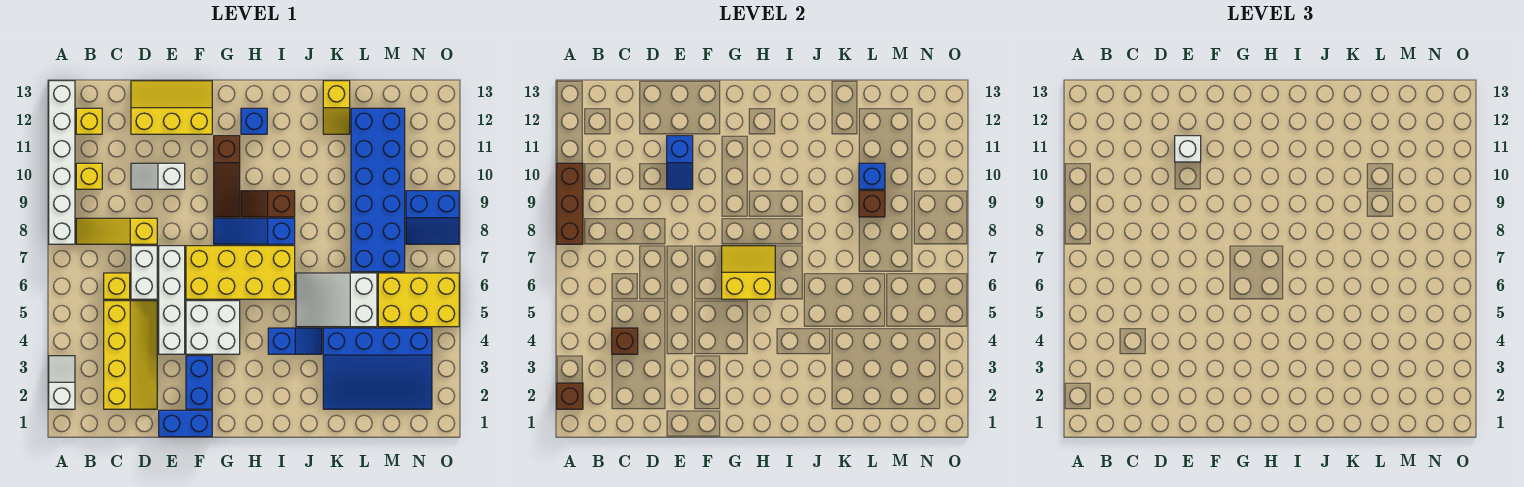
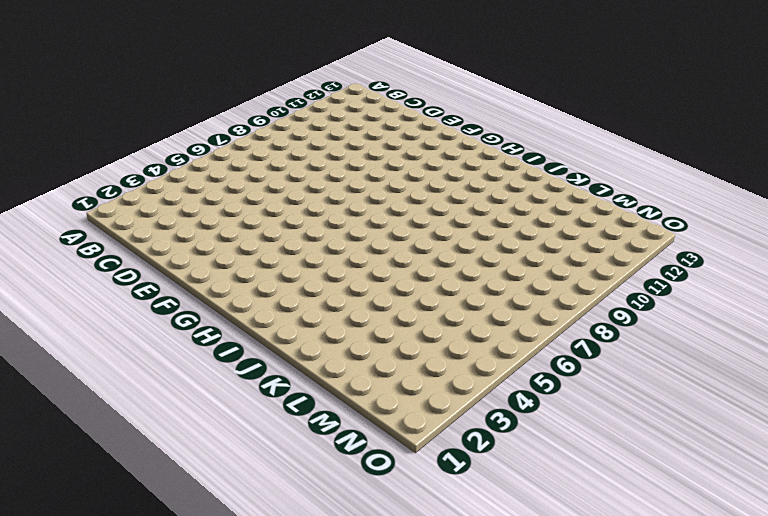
none -> white slope A2:A3 level 1 top 2
none -> white brick A8:A13 level 1
none -> yellow slope B8:D8 level 1 top D
none -> yellow brick B10 level 1

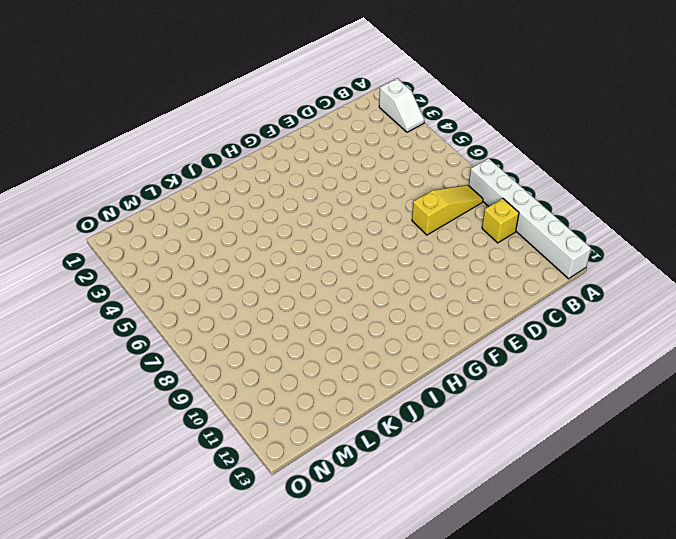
none -> yellow brick B12 level 1
none -> yellow slope C2:D5 level 1 top C
none -> yellow brick C6 level 1
none -> white brick D6:D7 level 1

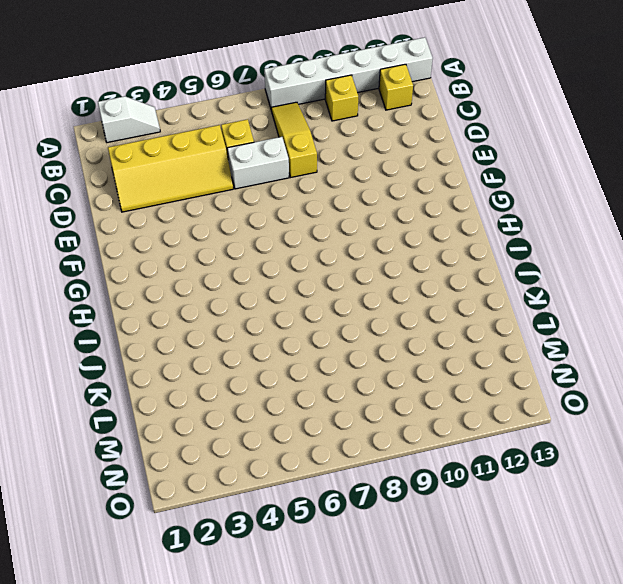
none -> white slope D10:E10 level 1 top E
none -> yellow slope D12:F13 level 1 top 12
none -> blue brick E1:F1 level 1
none -> white brick E4:E7 level 1

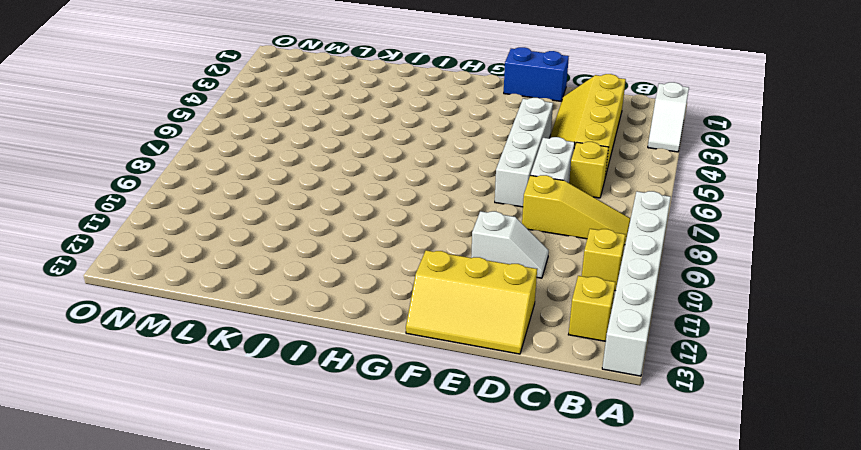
none -> blue brick F2:F3 level 1
none -> white brick F4:G5 level 1
none -> yellow brick F6:I7 level 1
none -> blue slope G8:I8 level 1 top I

